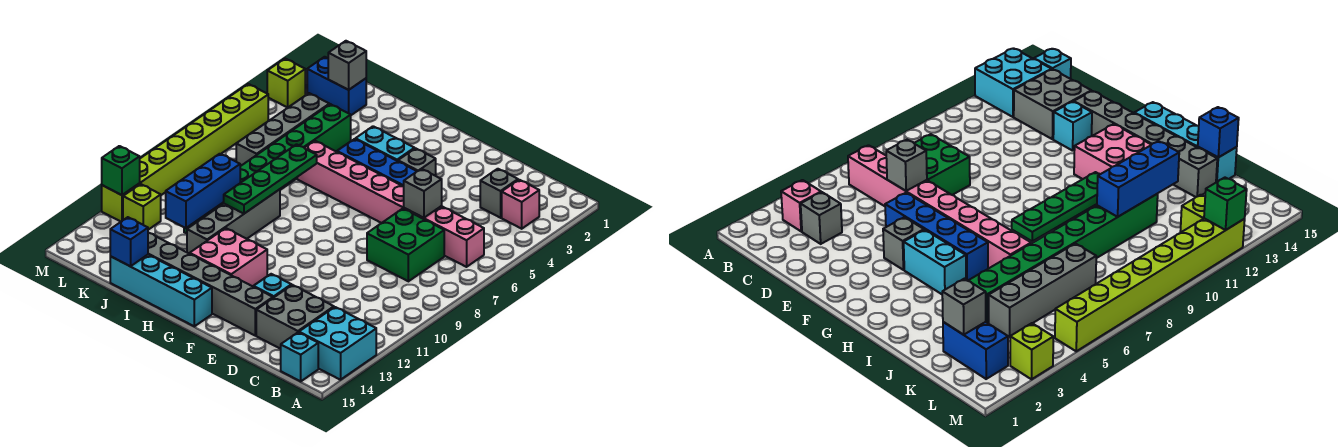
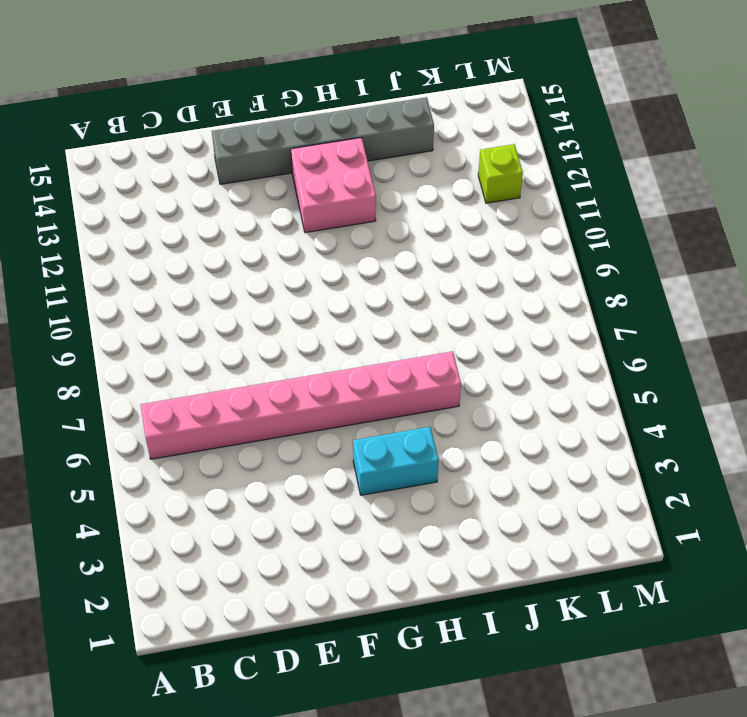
none -> cyan brick A13:B14 level 1
none -> pink brick B3 level 1
none -> cyan brick B15 level 1

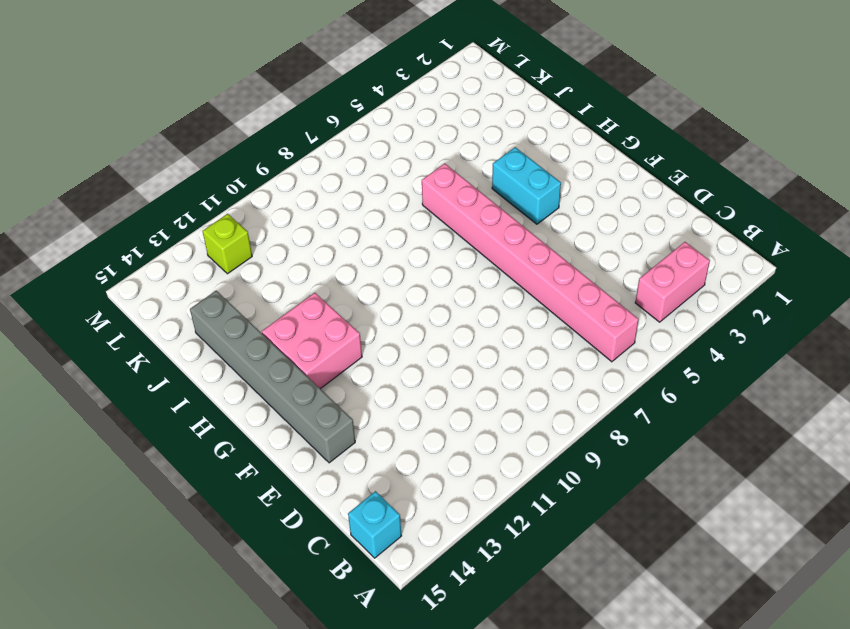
pink brick B3:B4 level 1 -> pink brick B3 level 1
none -> cyan brick A13:B14 level 1
none -> grey brick C3 level 1
none -> green brick C7:D8 level 1

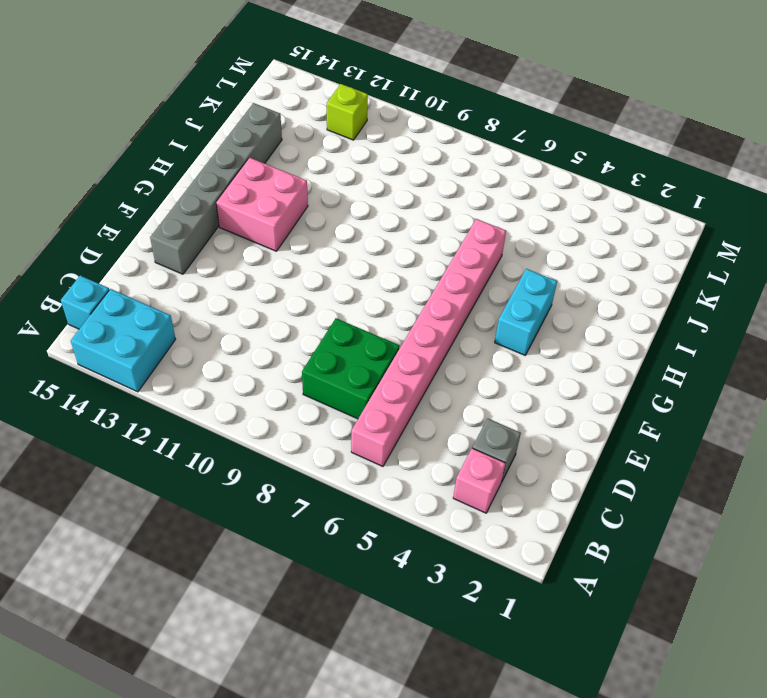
none -> grey brick C13:D14 level 1
none -> blue brick E5:H5 level 1
none -> cyan brick E13 level 1

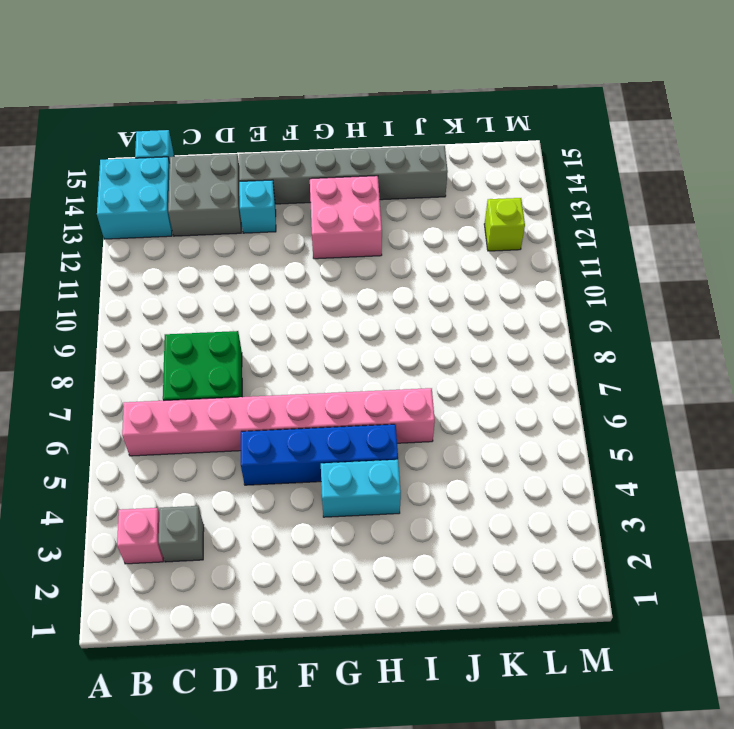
none -> grey brick F4 level 1
none -> cyan brick G15:J15 level 1
none -> grey brick I9:I12 level 1

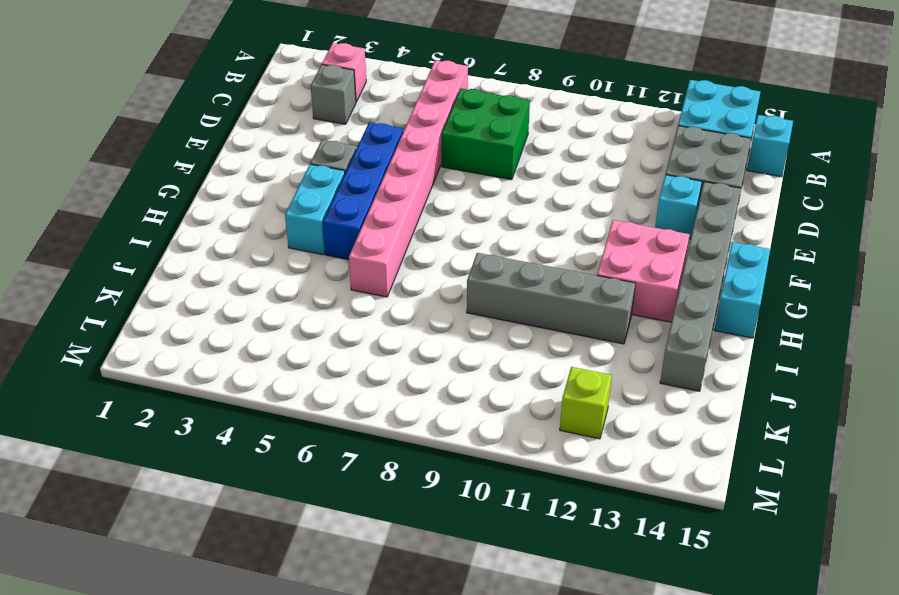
cyan brick G15:H15 level 1 -> cyan brick G15:J15 level 1
none -> green brick J4:J11 level 1
none -> blue brick K2:L2 level 1
none -> grey brick K4:K7 level 1

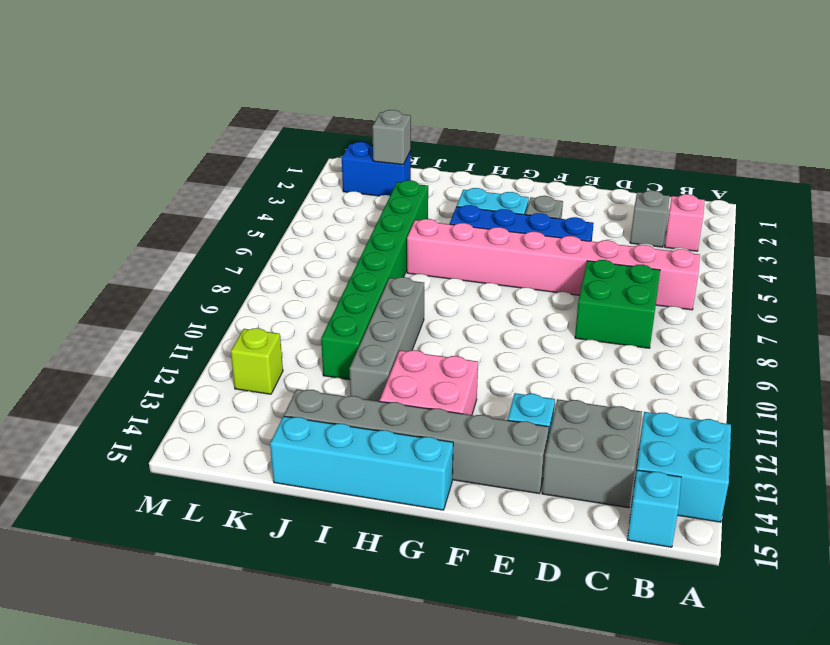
none -> grey brick K4:K7 level 1
none -> lime brick M3 level 1
none -> lime brick M5:M12 level 1

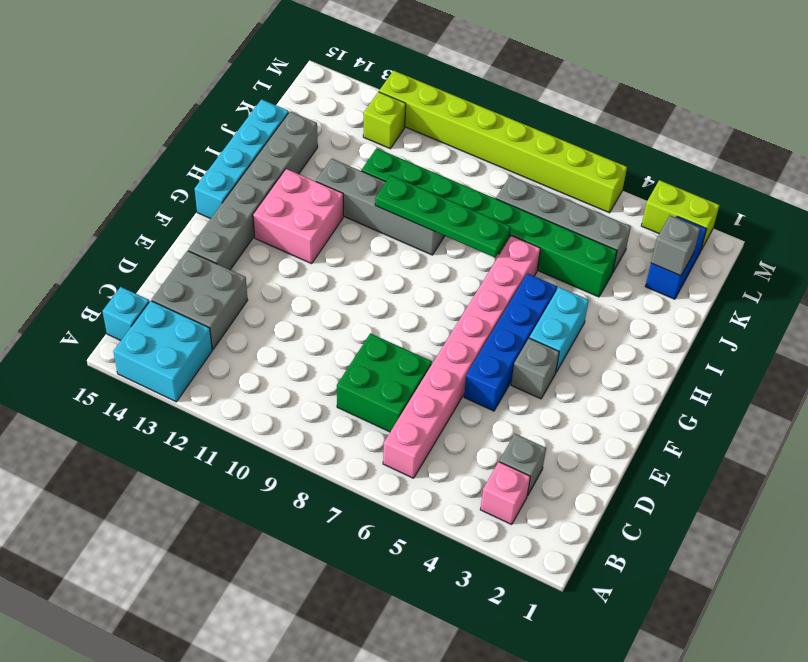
lime brick M2:M3 level 1 -> lime brick M3 level 1
none -> cyan brick E13 level 1
none -> grey brick D6 level 2
none -> blue brick J10:J12 level 2

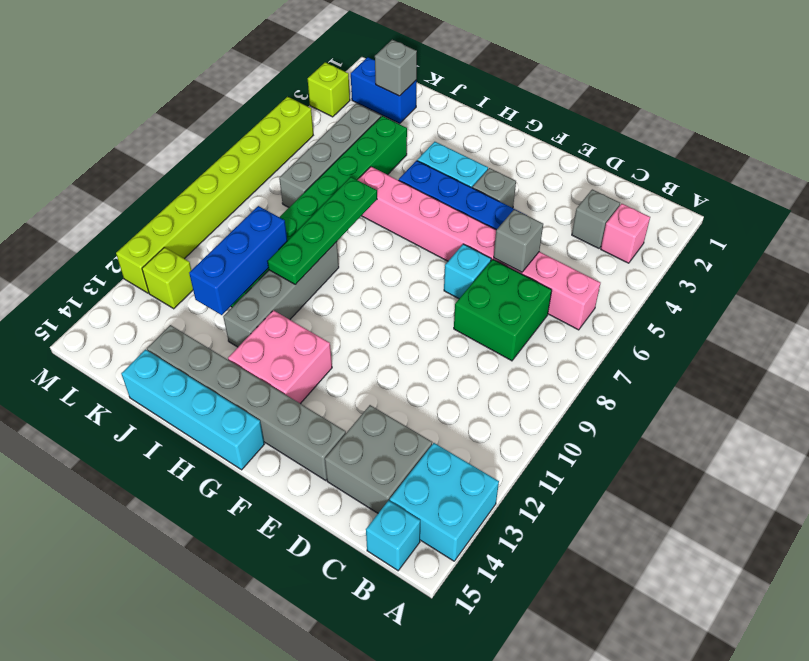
cyan brick E7 level 1 -> cyan brick E13 level 1
none -> blue brick J15 level 2
none -> green brick M12 level 2

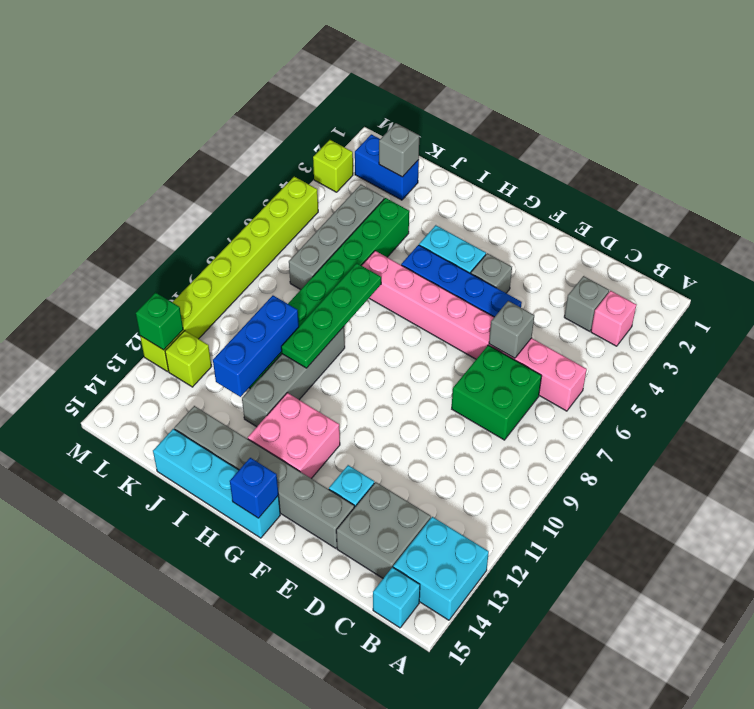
blue brick G15 level 2 -> blue brick J15 level 2

